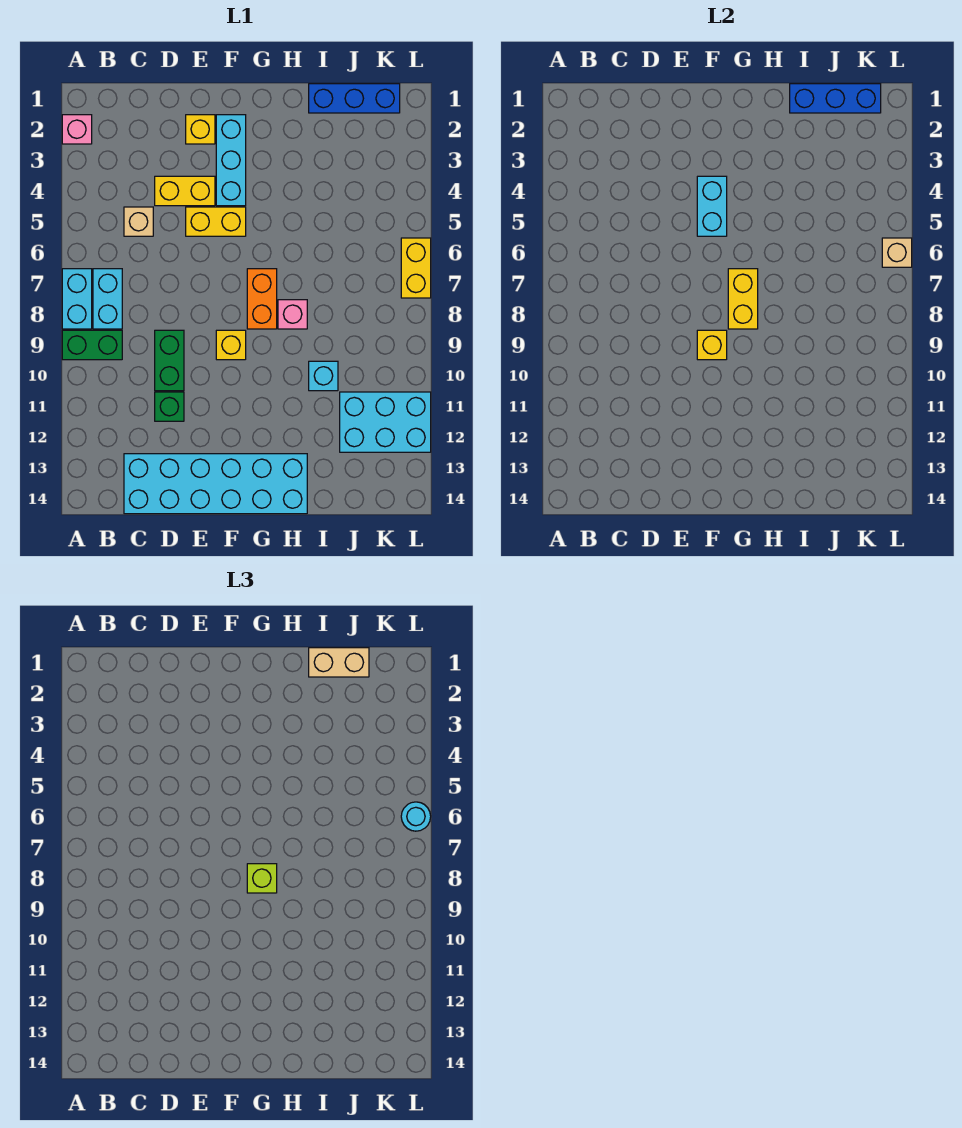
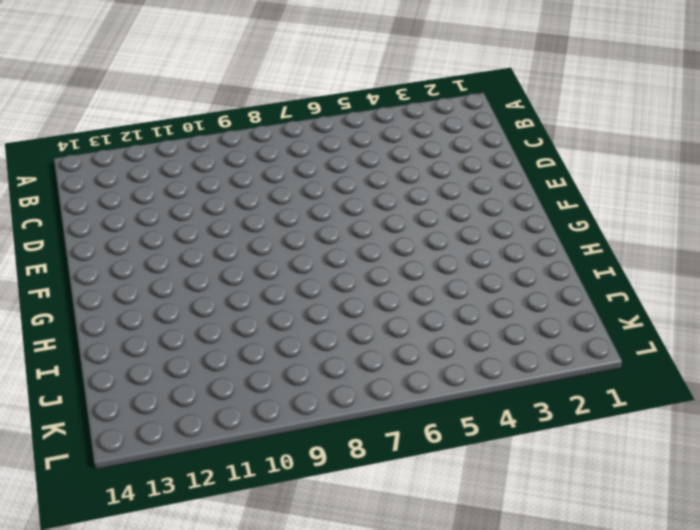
none -> pink brick A2 level 1
none -> cyan brick A7:A8 level 1
none -> green brick A9:B9 level 1

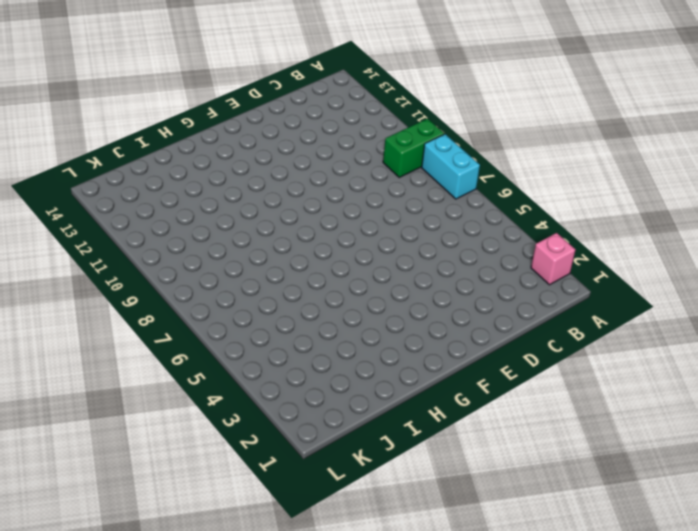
none -> cyan brick B7:B8 level 1
none -> tan brick C5 level 1
none -> cyan brick C13:H14 level 1

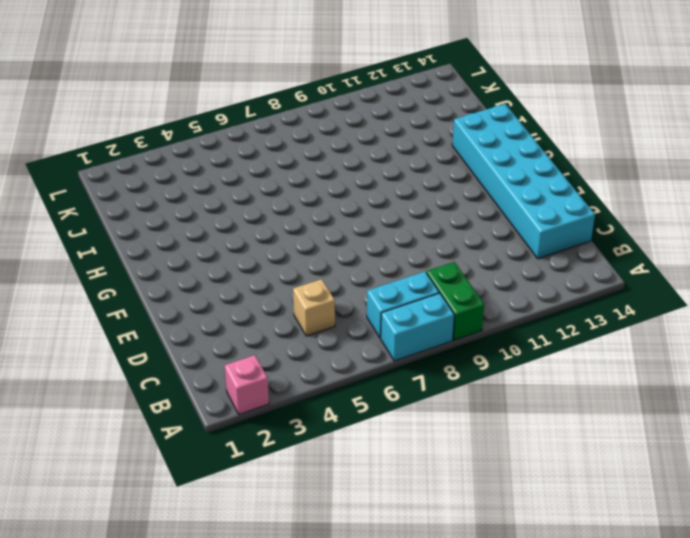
none -> yellow brick D4:E4 level 1
none -> green brick D9:D10 level 1
none -> green brick D11 level 1

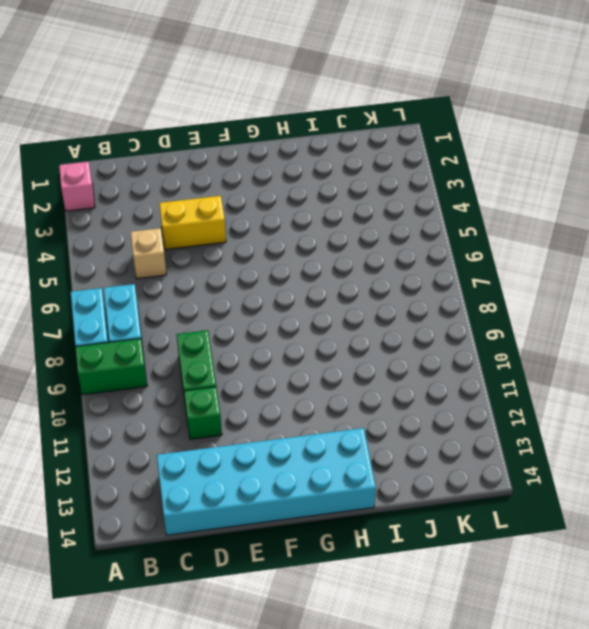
none -> yellow brick E2 level 1
none -> yellow brick E5:F5 level 1
none -> cyan brick F2:F4 level 1

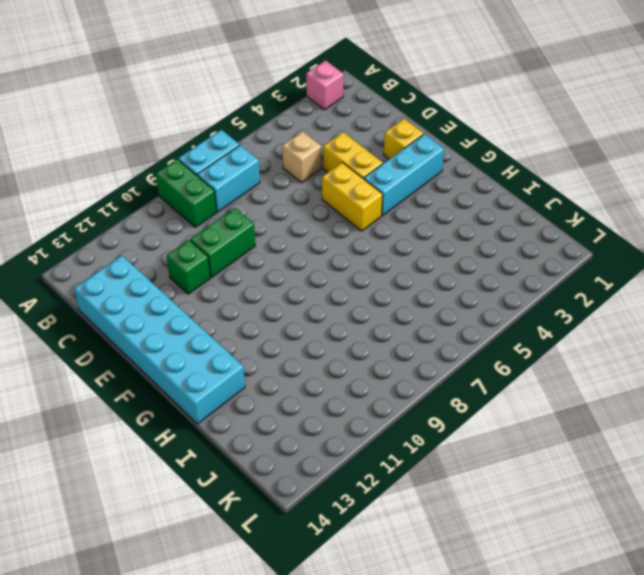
none -> yellow brick F9 level 1
none -> orange brick G7:G8 level 1
none -> pink brick H8 level 1

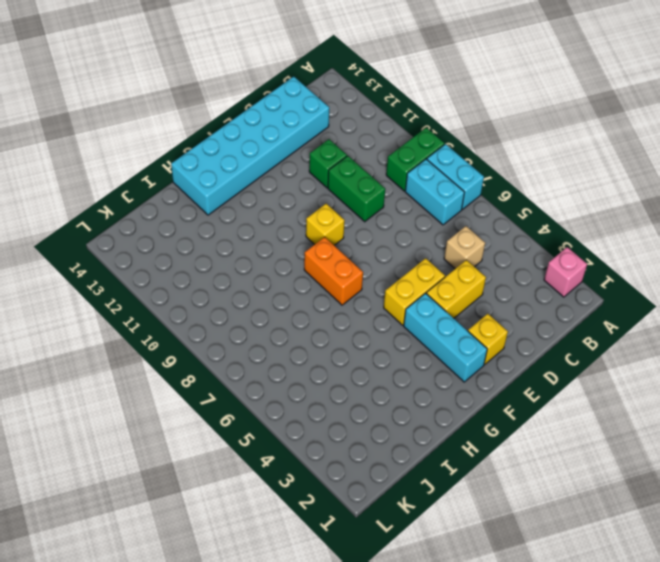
none -> pink brick H8 level 1
none -> blue brick I1:K1 level 1
none -> cyan brick I10 level 1

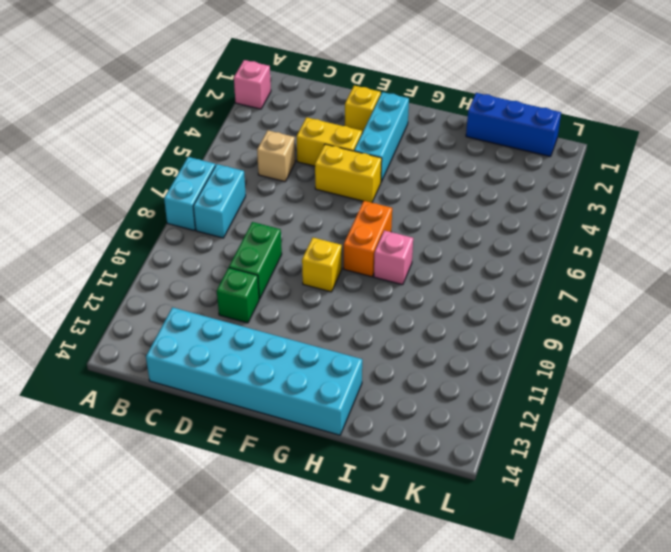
none -> green brick A9:B9 level 1
none -> cyan brick I10 level 1
none -> cyan brick J11:L12 level 1

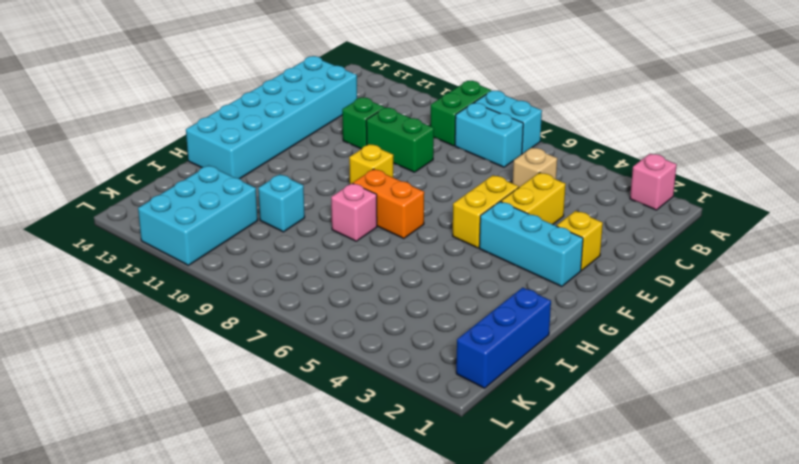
none -> yellow brick L6:L7 level 1
none -> cyan brick F4:F5 level 2
none -> yellow brick F9 level 2

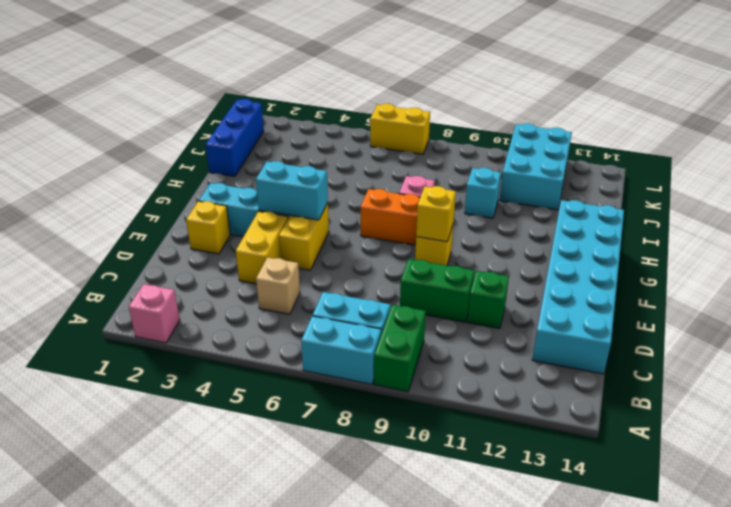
none -> yellow brick G7:G8 level 2
none -> blue brick I1:K1 level 2
none -> tan brick L6 level 2

